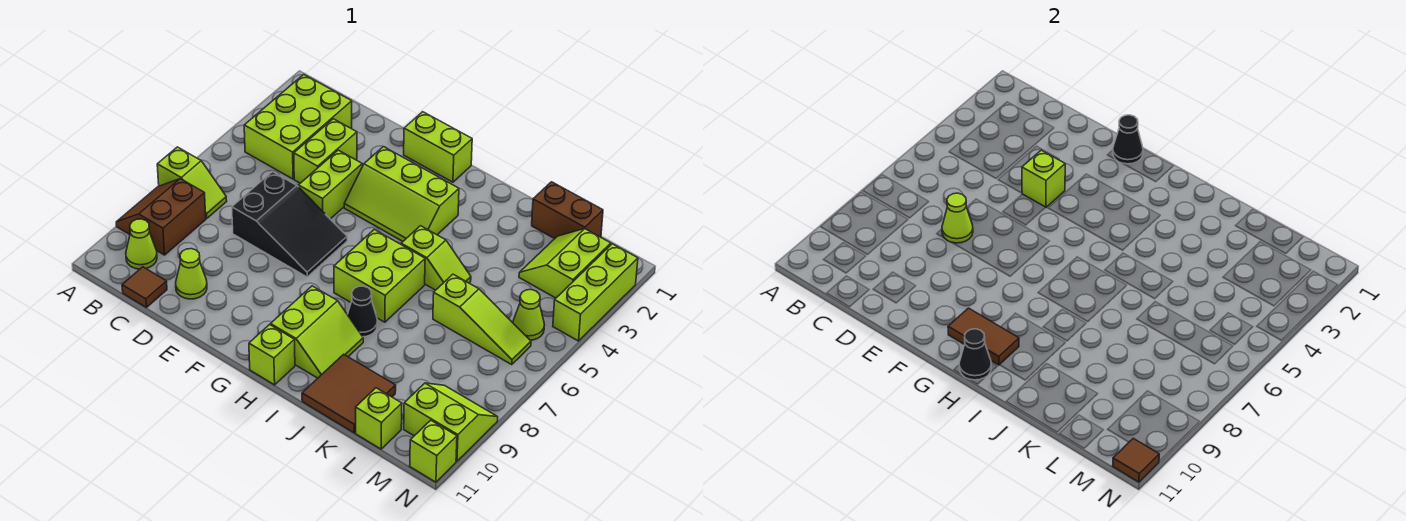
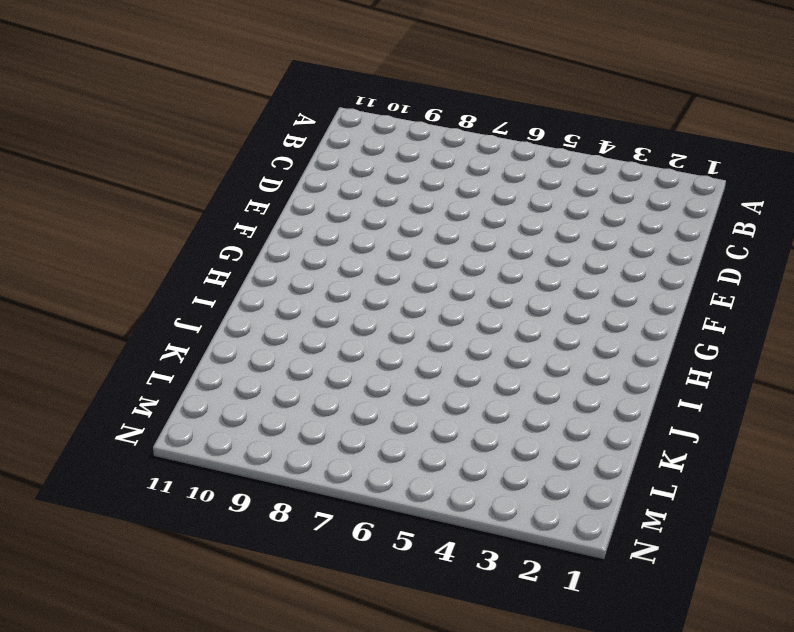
none -> lime slope A7:B7 level 1 top A
none -> brown slope A8:B9 level 1 top B
none -> lime brick B2:C4 level 1
none -> lime cone B10 level 1

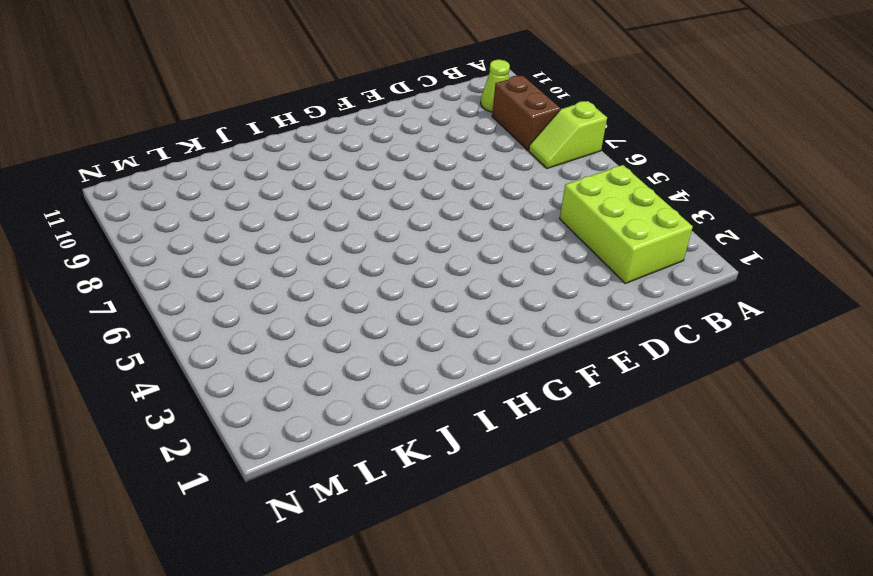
none -> brown tile C11 level 1
none -> lime brick D3:D4 level 1
none -> black slope D6:F7 level 1 top D
none -> lime cone D10 level 1

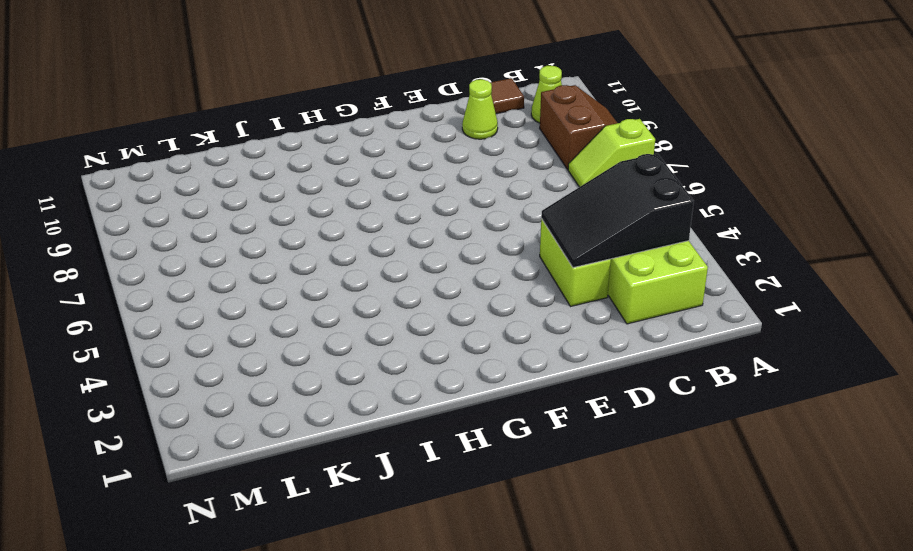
black slope B3:D4 level 2 top B -> black slope D6:F7 level 1 top D
none -> lime brick E4:E5 level 1
none -> lime brick F1:G1 level 1
none -> lime slope F3:H4 level 1 top 3
none -> lime brick H6:I7 level 1

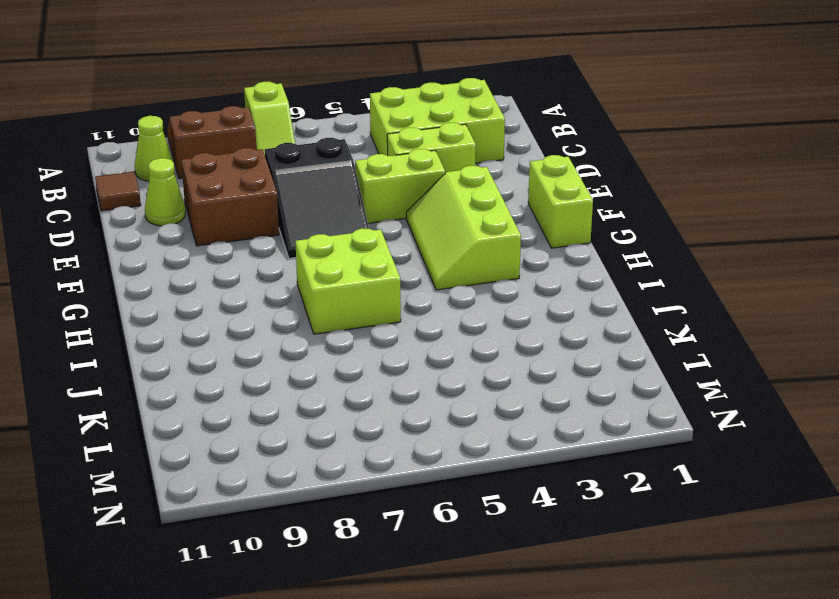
brown brick D8:E9 level 1 -> none
none -> lime slope H9:I10 level 1 top H
none -> lime brick H11 level 1
none -> lime slope I5:J5 level 1 top I
none -> black cone I8 level 1

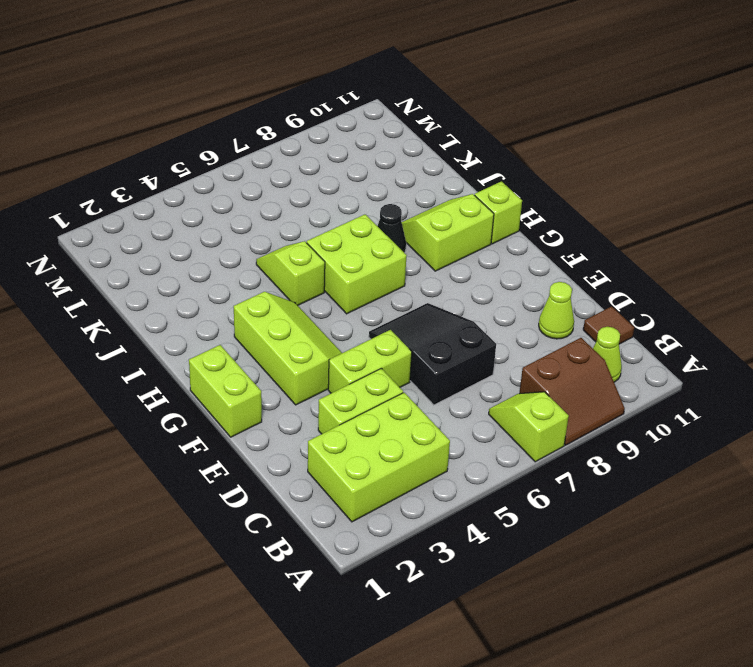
none -> brown tile J10:K11 level 1
none -> brown brick K1:L1 level 1
none -> lime slope K6:M6 level 1 top K
none -> lime slope L2:M3 level 1 top M

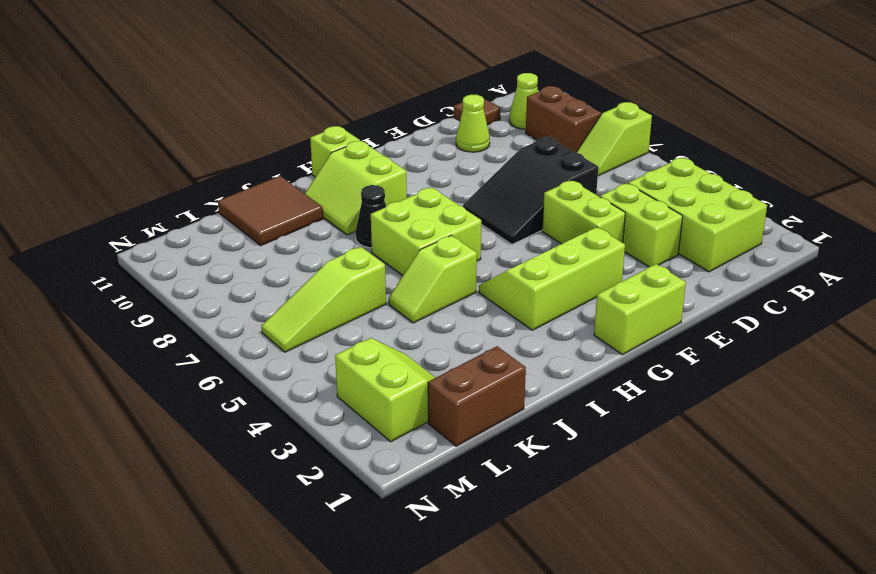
none -> lime brick L11 level 1
none -> lime cone M5 level 1
none -> lime slope M9:N10 level 1 top 10
none -> lime brick N2:N4 level 1

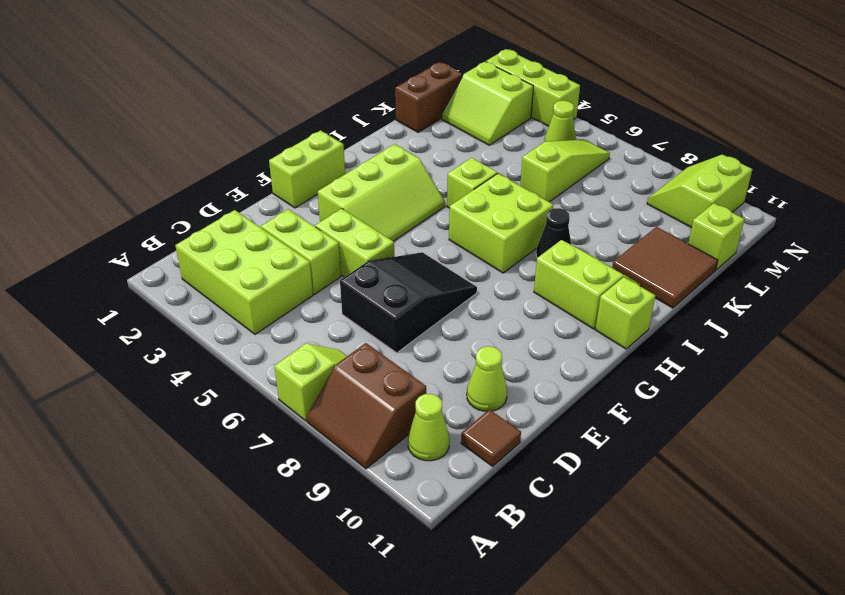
none -> lime brick N11 level 1
none -> lime cone D7 level 2
none -> lime brick E4 level 2
none -> black cone F1 level 2

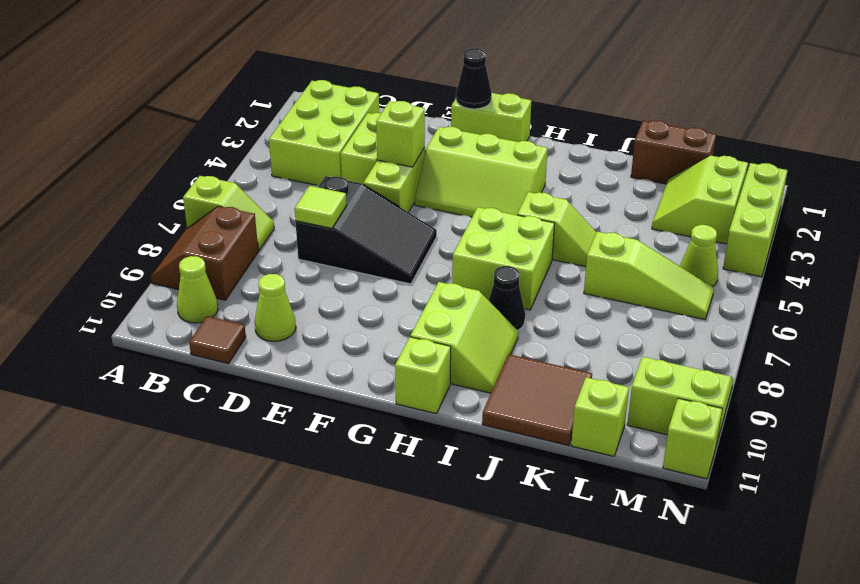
lime tile D7 level 2 -> lime cone D7 level 2
none -> brown tile G10:H10 level 2
none -> black cone H11 level 2
none -> brown tile N11 level 2

